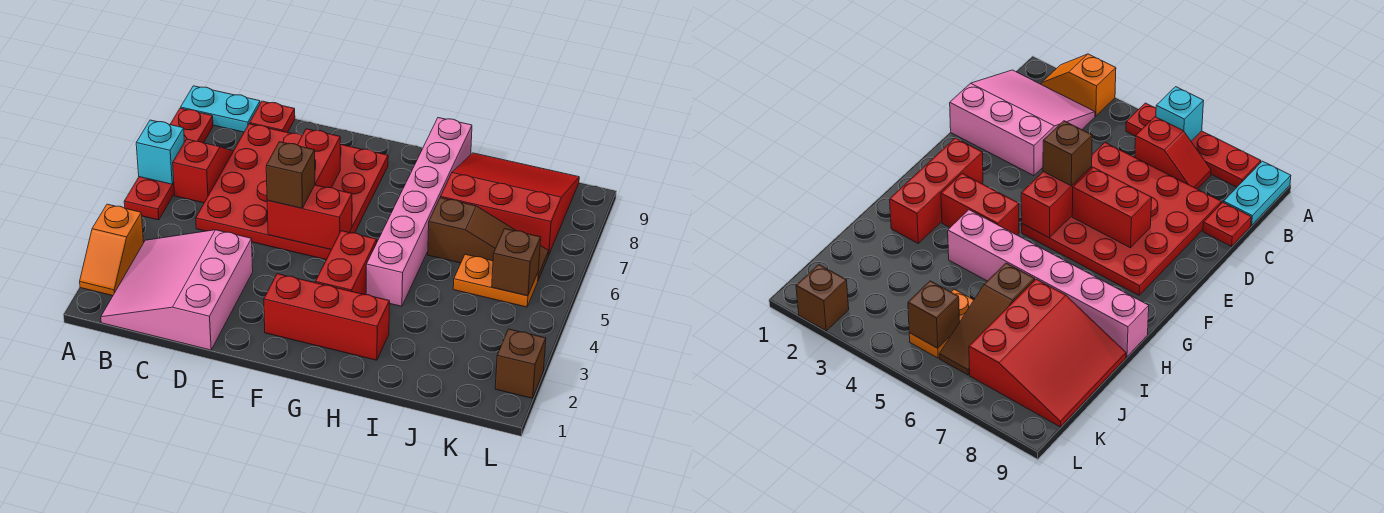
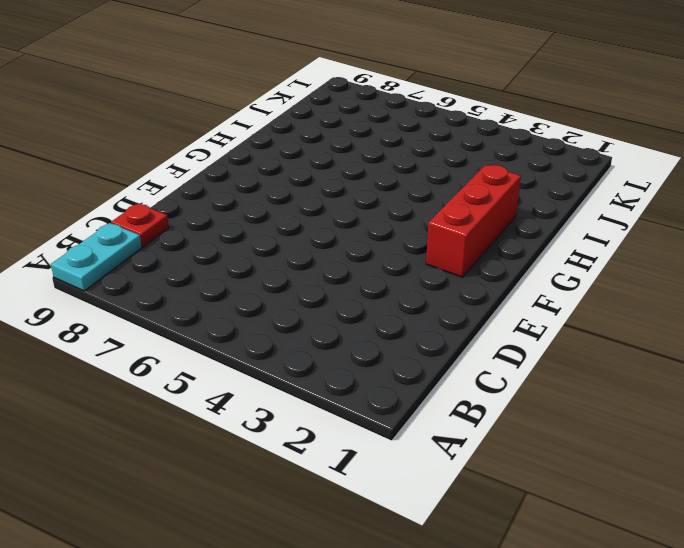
none -> orange slope A2:A3 level 1 top 3
none -> red plate A5:A8 level 1
none -> pink slope B1:D3 level 1 top D

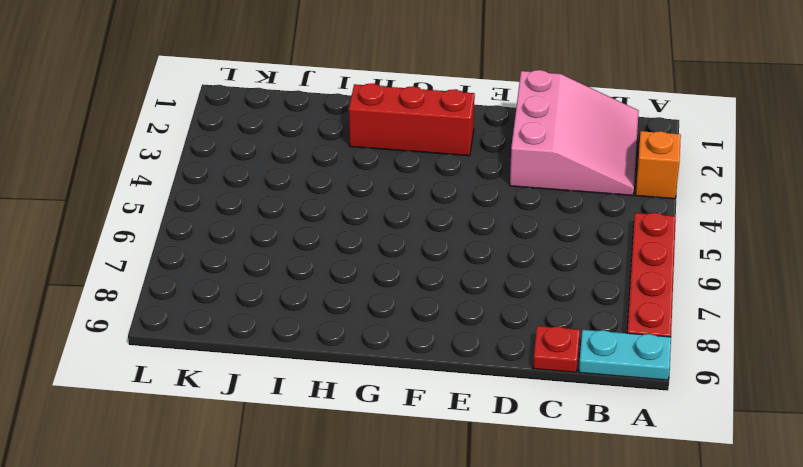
none -> red slope B6:B7 level 1 top 6
none -> red plate C5:F8 level 1
none -> red brick G3:G4 level 1

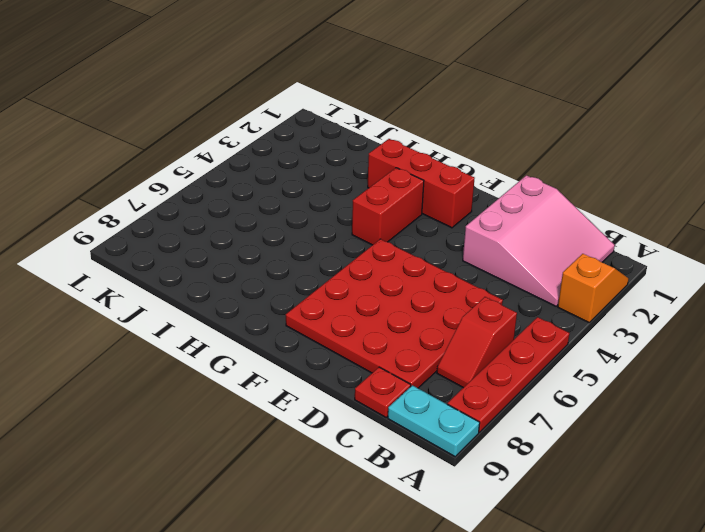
none -> pink brick H4:H9 level 1
none -> brown slope I6:K6 level 1 top I
none -> red slope I7:K9 level 1 top 7

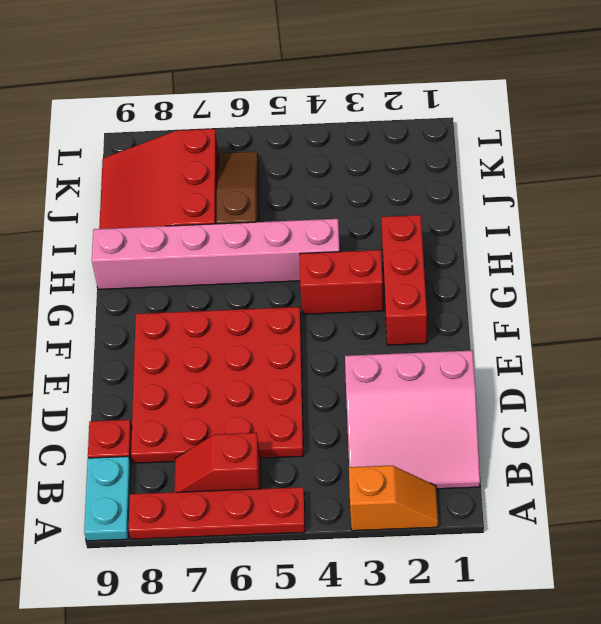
none -> orange plate J5:K5 level 1
none -> brown brick L2 level 1
none -> cyan brick A6 level 2

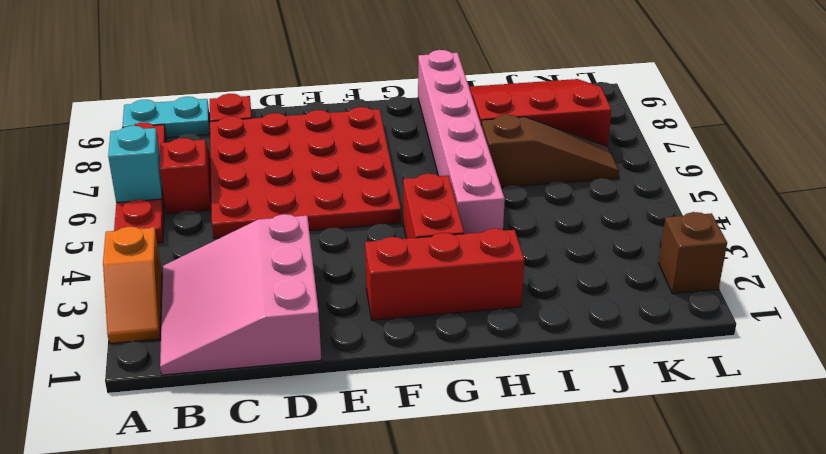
none -> orange plate J5:K5 level 1
none -> red brick E5:F5 level 2
none -> red brick E6:E7 level 2

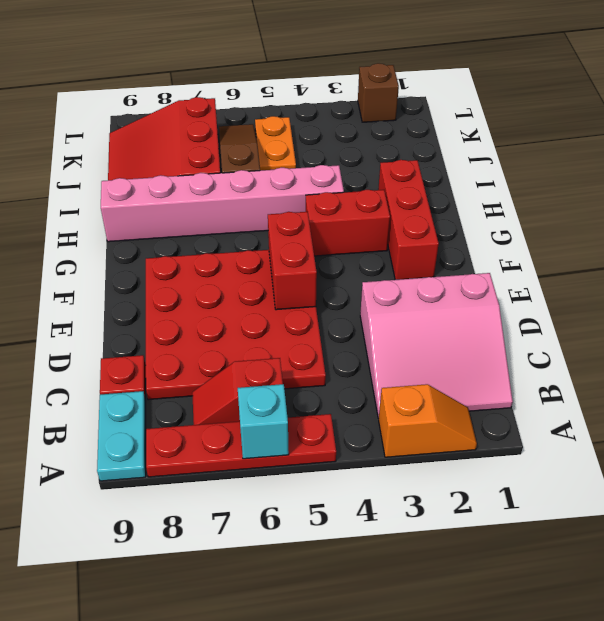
none -> red brick E6:E7 level 2
none -> brown brick K5 level 2
none -> brown brick E5 level 3

